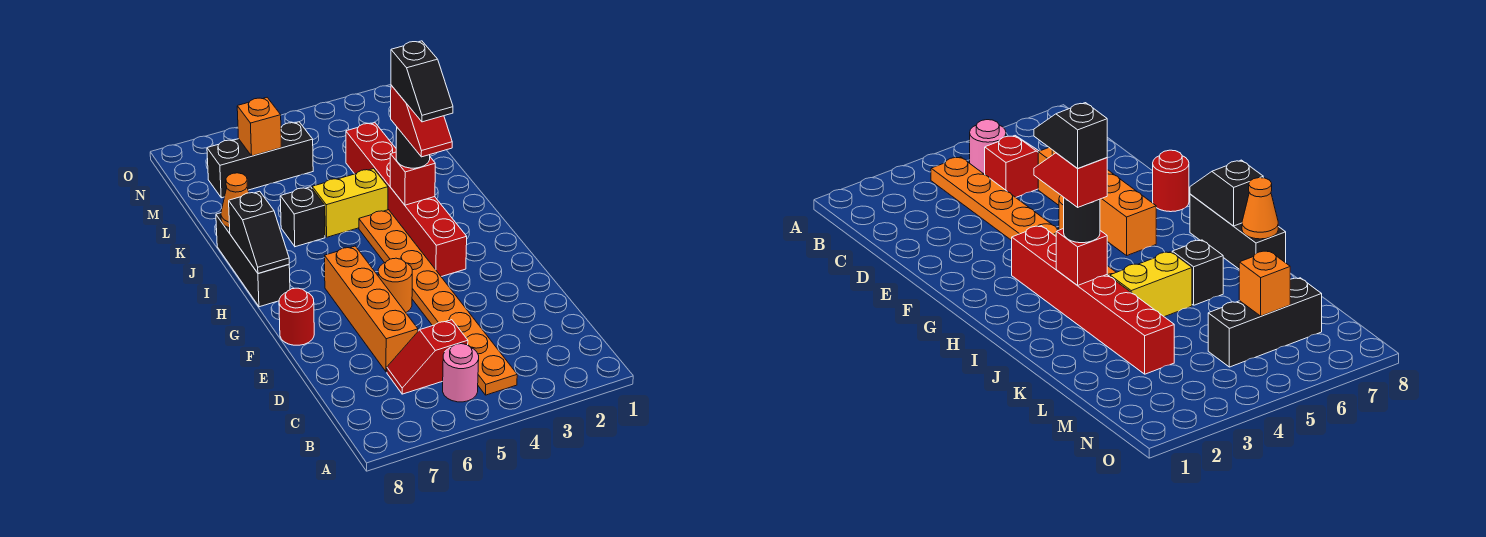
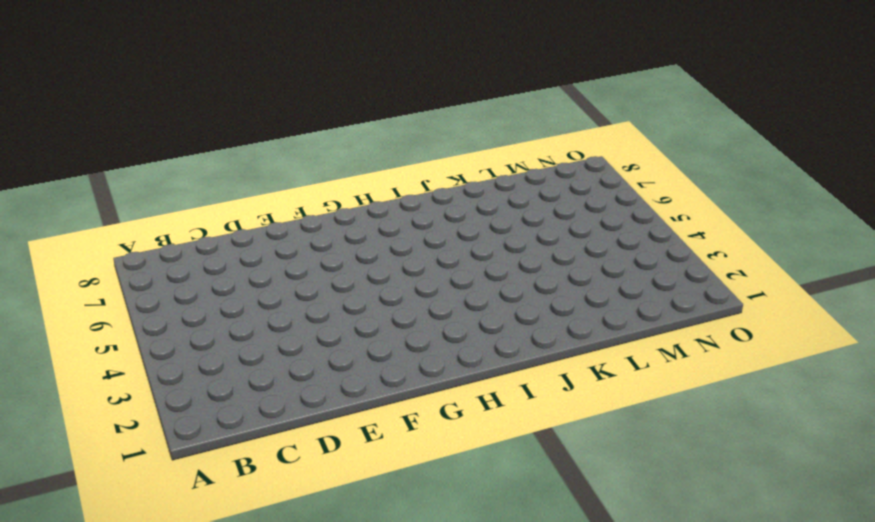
none -> orange plate B4:I4 level 1
none -> pink round brick B5 level 1
none -> red slope C5:C6 level 1 top 5

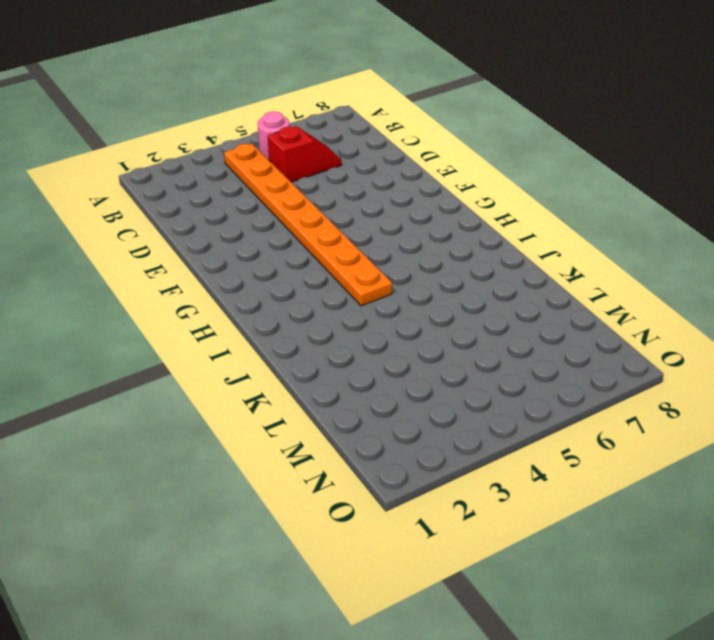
none -> orange brick D6:G6 level 1
none -> orange round brick F5 level 1
none -> red round brick F8 level 1

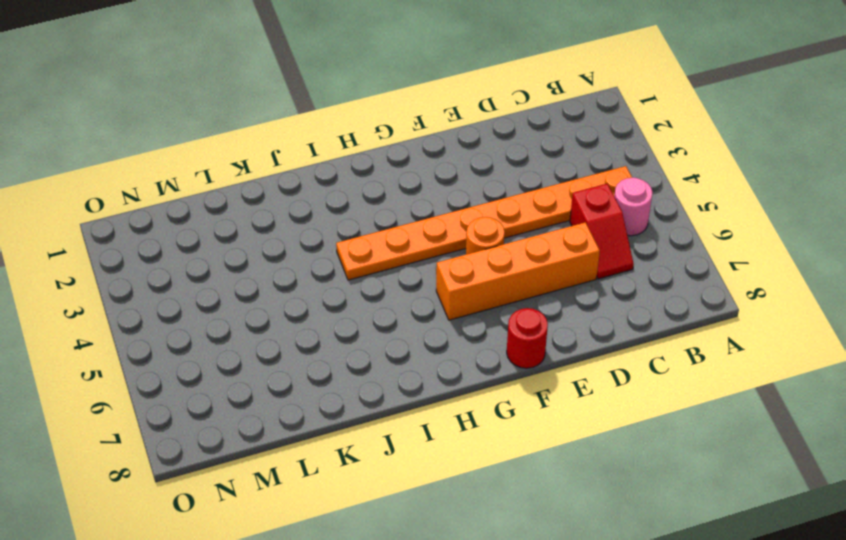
none -> red brick G3:L3 level 1
none -> black brick H8:J8 level 1
none -> yellow brick J4:J5 level 1

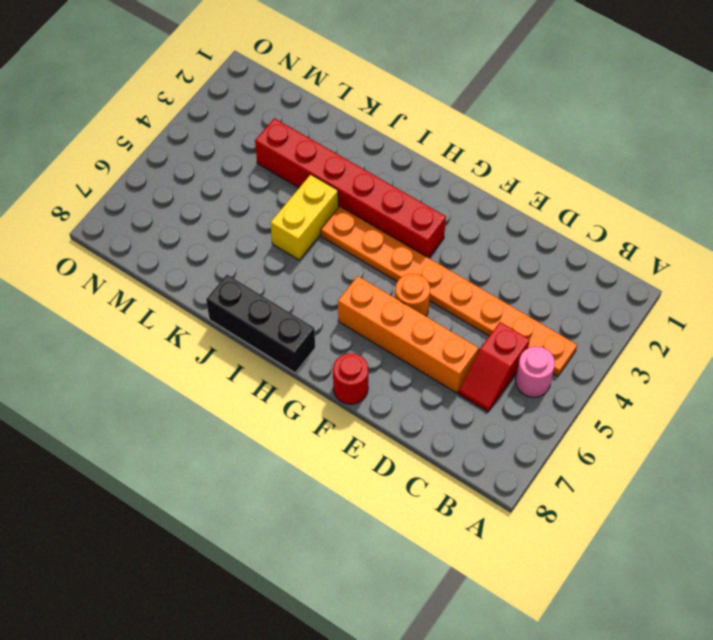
none -> black brick J6 level 1
none -> black brick M5:M7 level 1
none -> black slope H8:I8 level 2 top I

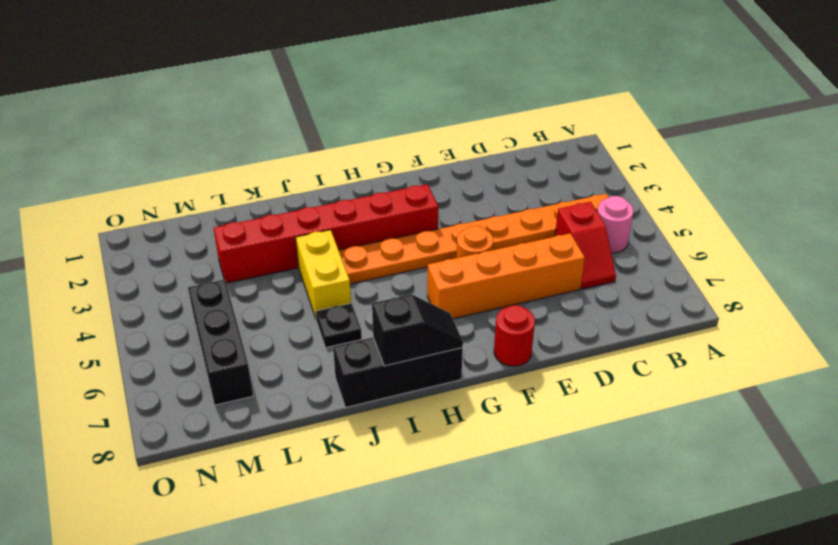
black plate J6 level 1 -> black brick J6 level 1
none -> red brick I3 level 2
none -> orange cone J8 level 2
none -> orange brick M6 level 2

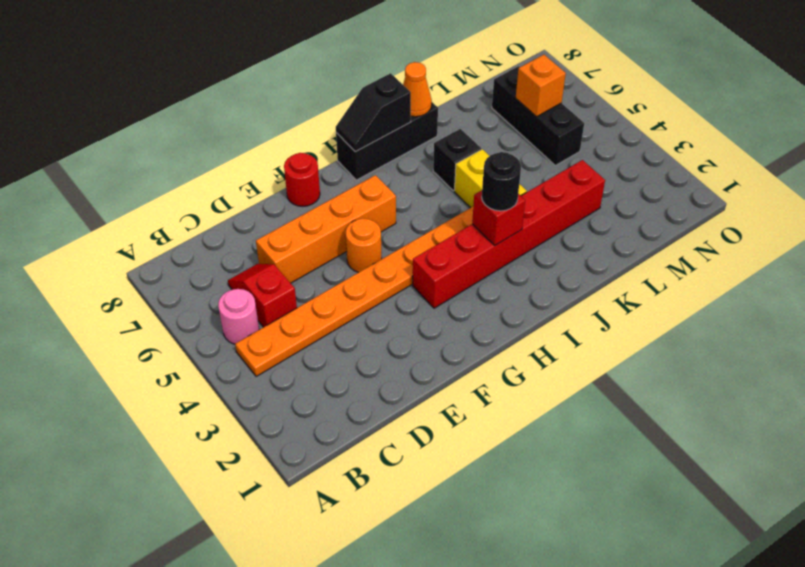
none -> red slope H3:I3 level 4 top I
none -> black slope H3:I3 level 5 top I

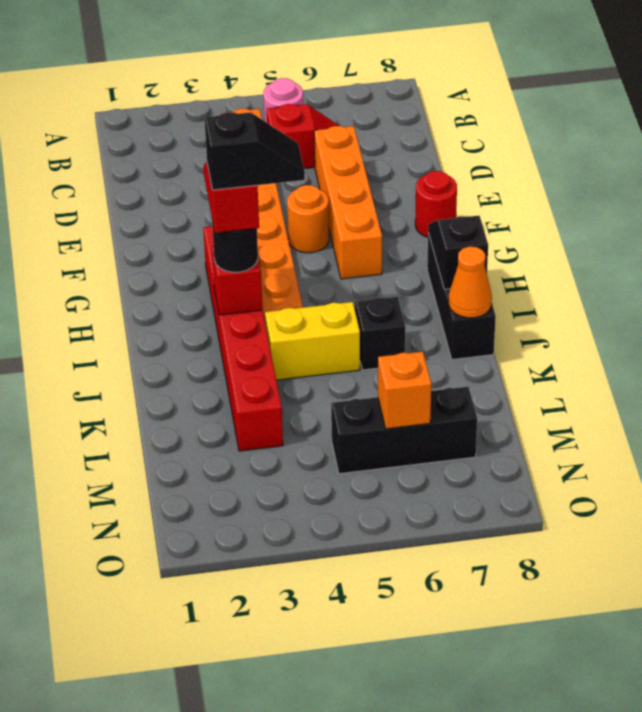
black slope I3:I4 level 5 top 3 -> black slope H3:I3 level 5 top I

